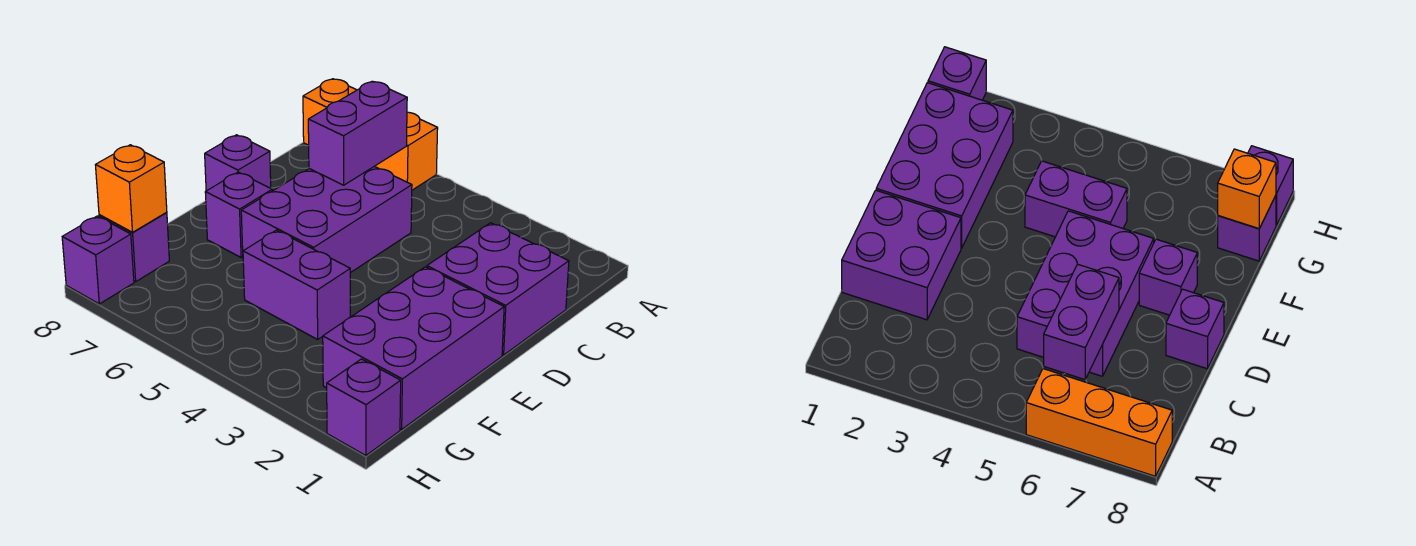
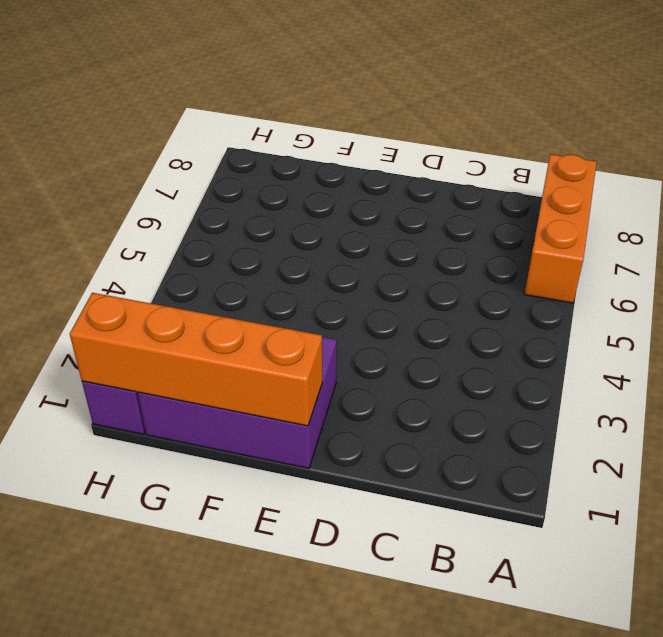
orange brick E1:H1 level 2 -> none
none -> purple brick C1:D2 level 1
none -> purple brick C5:E6 level 1
none -> purple brick D8 level 1

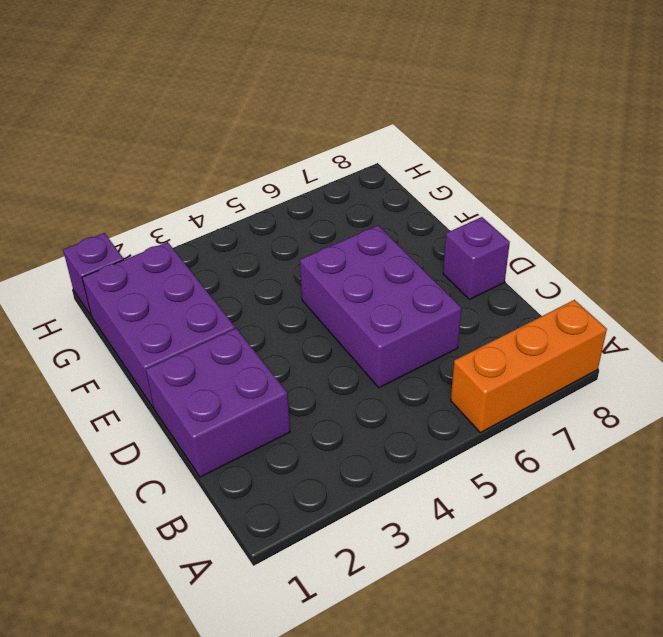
none -> purple brick E7 level 1
none -> purple brick F4:F5 level 1
none -> purple brick G8 level 1

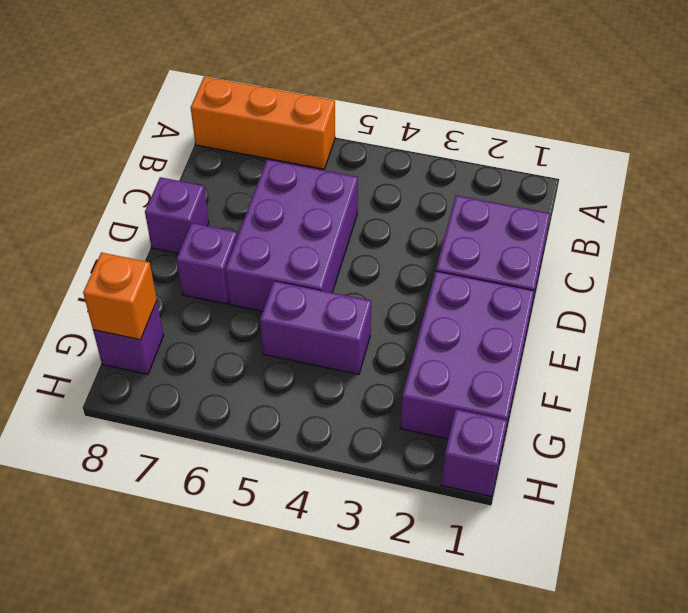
none -> purple brick H8 level 1
none -> purple brick B6:C6 level 2

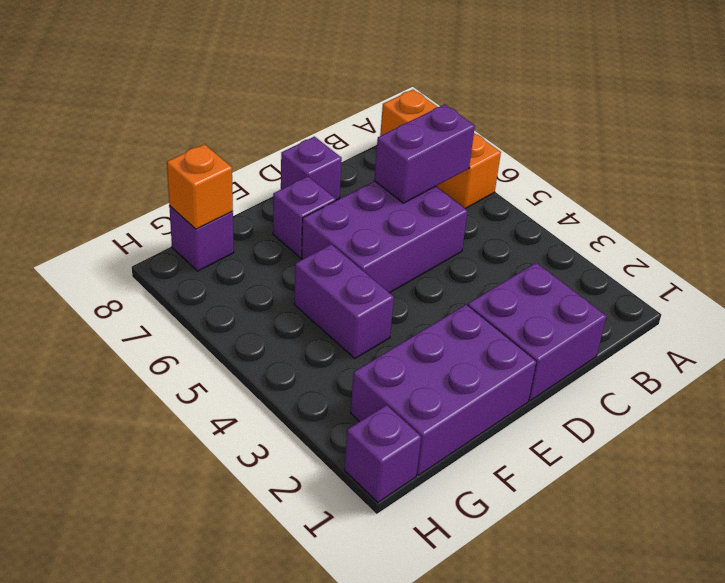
none -> purple brick H8 level 1

